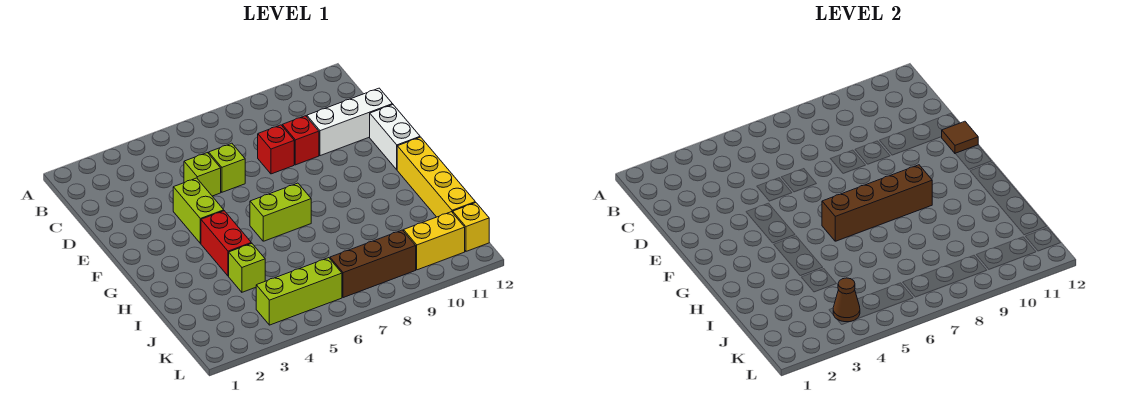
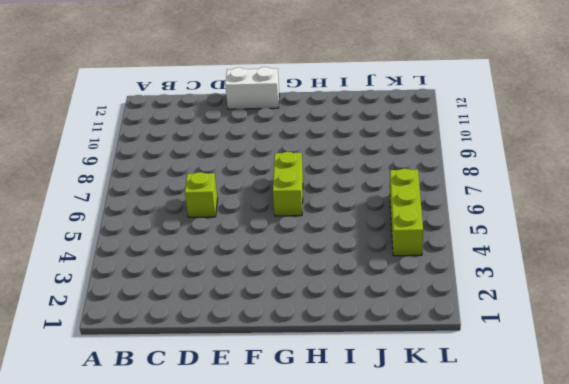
none -> lime brick D5 level 1
none -> red brick D8 level 1
none -> red brick D9 level 1

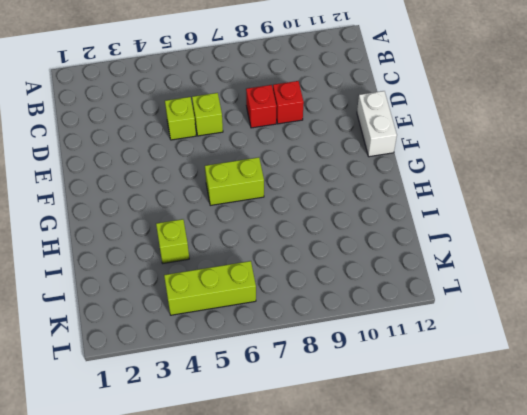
none -> white brick D10:D12 level 1
none -> lime brick E4:F4 level 1
none -> red brick G4:H4 level 1

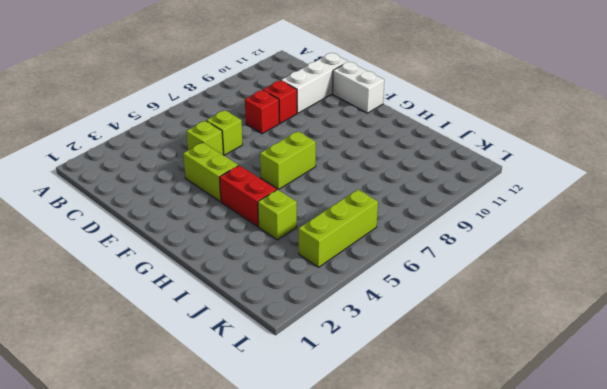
none -> yellow brick G12:J12 level 1
none -> brown brick K7:K9 level 1
none -> yellow brick K10:K11 level 1

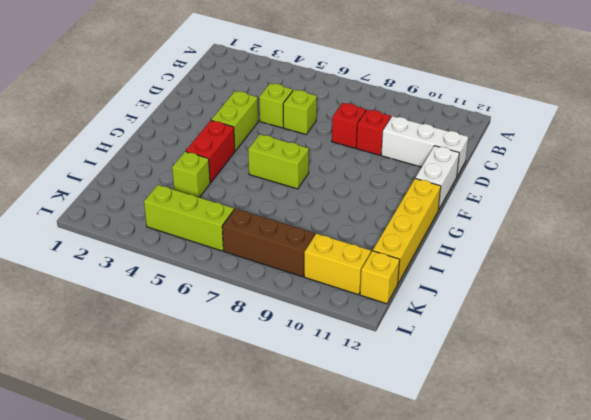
none -> brown tile E12 level 2
none -> brown brick G6:G9 level 2
none -> brown cone K4 level 2

